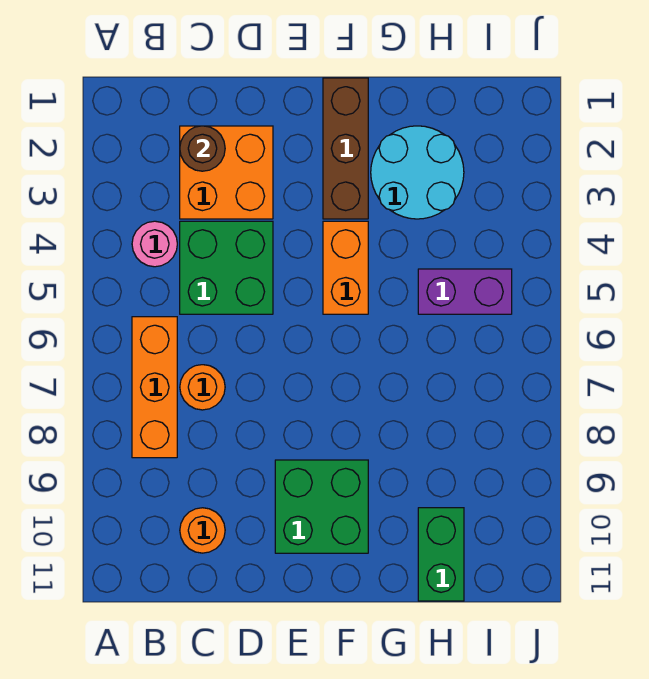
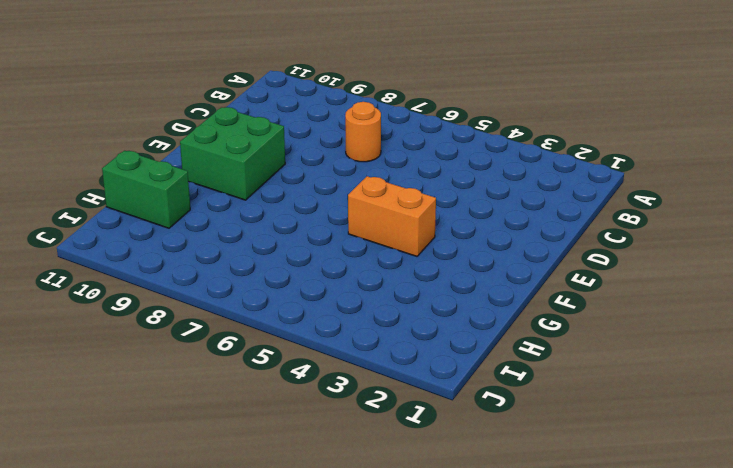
none -> pink round brick B4 level 1
none -> orange brick B6:B8 level 1
none -> orange brick C2:D3 level 1

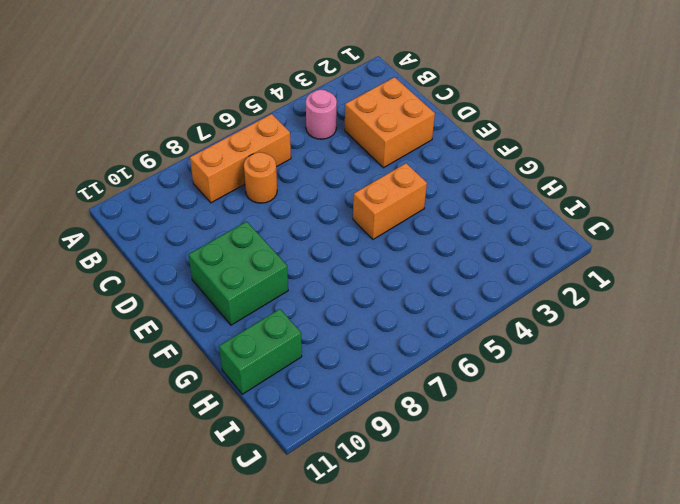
none -> green brick C4:D5 level 1
none -> orange round brick C10 level 1
none -> brown brick F1:F3 level 1

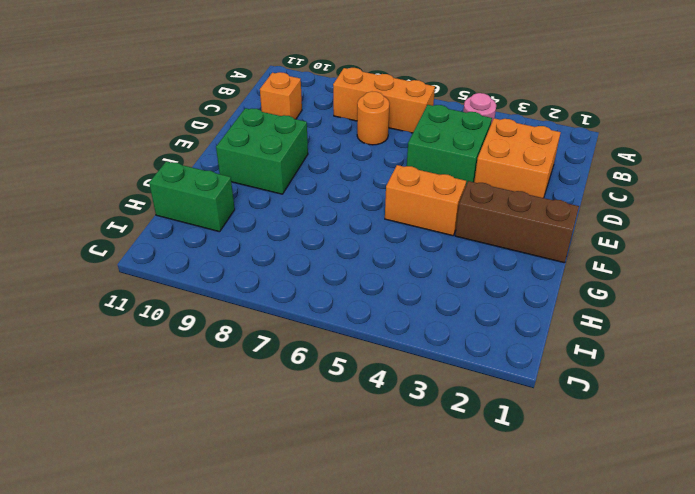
orange brick C10 level 1 -> orange round brick C10 level 1
none -> cyan round brick G2:H3 level 1
none -> purple brick H5:I5 level 1
none -> brown round brick C2 level 2

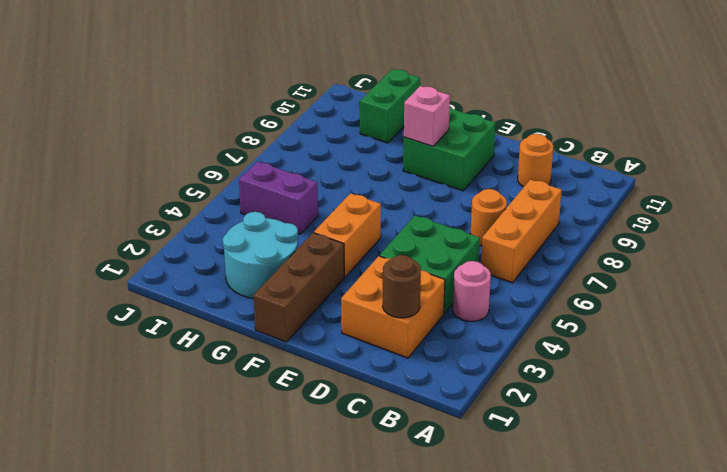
pink brick F9 level 2 -> none

